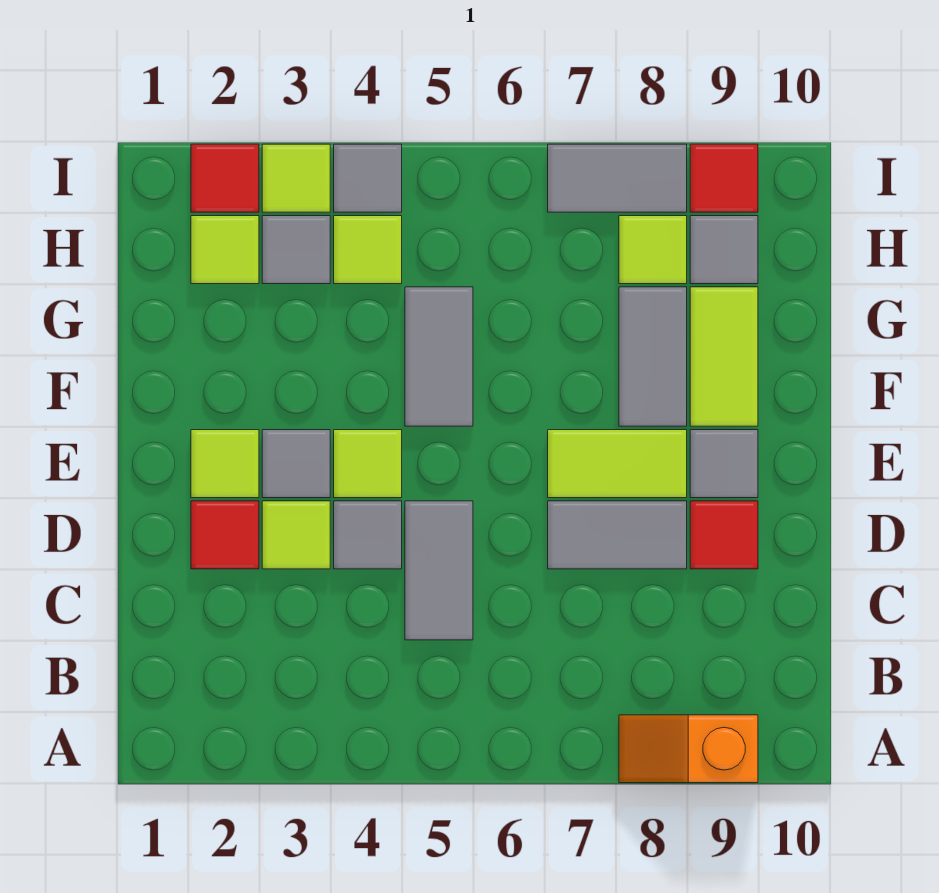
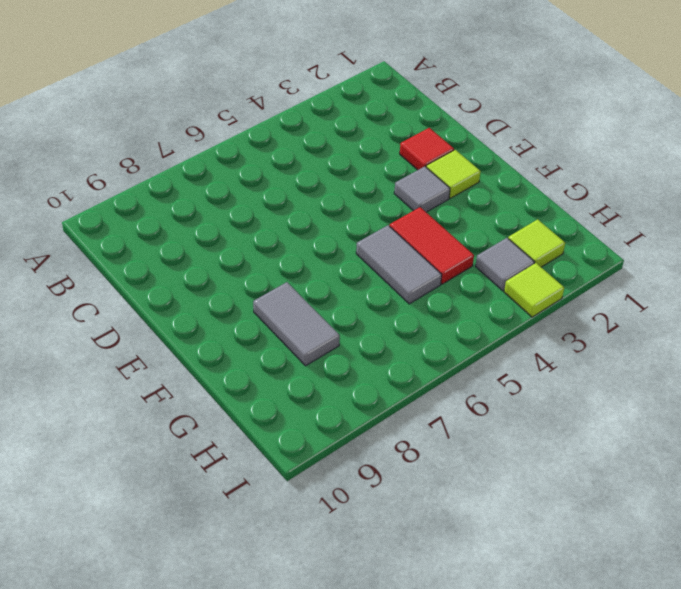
red tile F4:G4 level 1 -> none
none -> orange slope A8:A9 level 1 top 9
none -> grey tile C5:D5 level 1
none -> lime tile D3 level 1

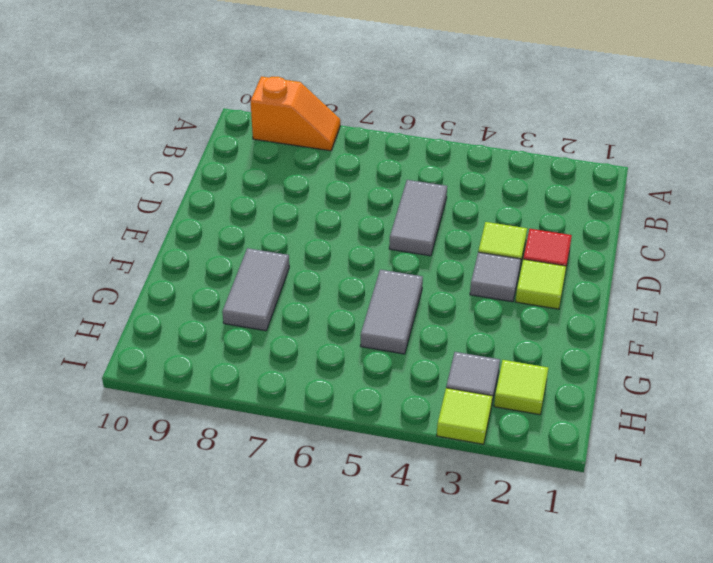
none -> grey tile D4 level 1
none -> grey tile D7:D8 level 1
none -> red tile D9 level 1

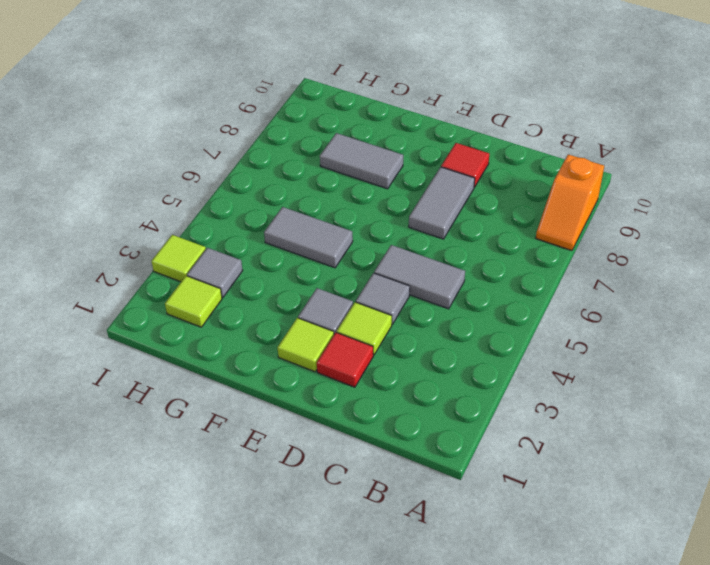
none -> lime tile E4 level 1
none -> lime tile E7:E8 level 1
none -> grey tile E9 level 1

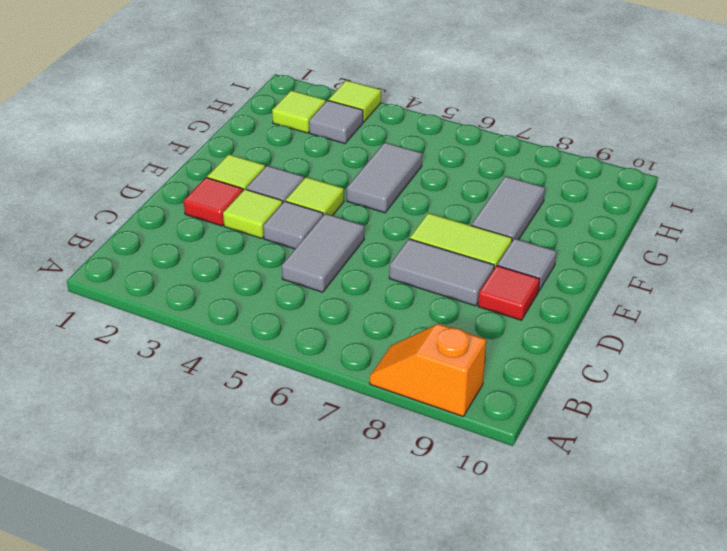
none -> lime tile F9:G9 level 1
none -> lime tile H4 level 1
none -> lime tile H8 level 1

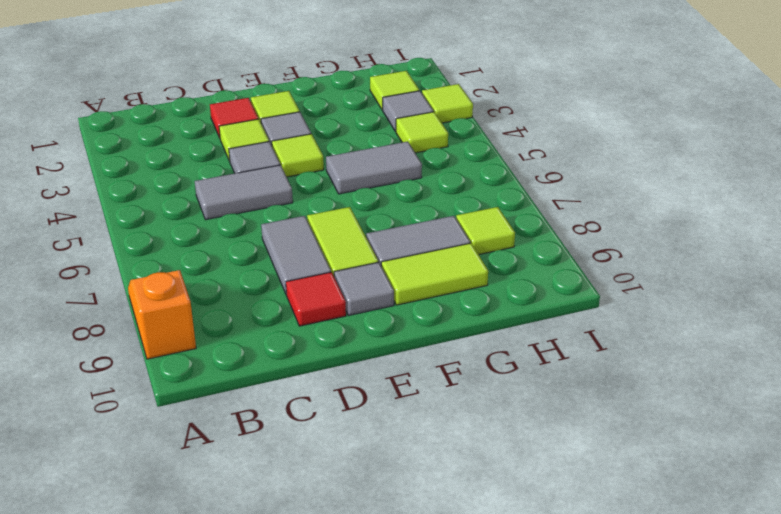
none -> grey tile H9 level 1
none -> red tile I2 level 1
none -> grey tile I4 level 1

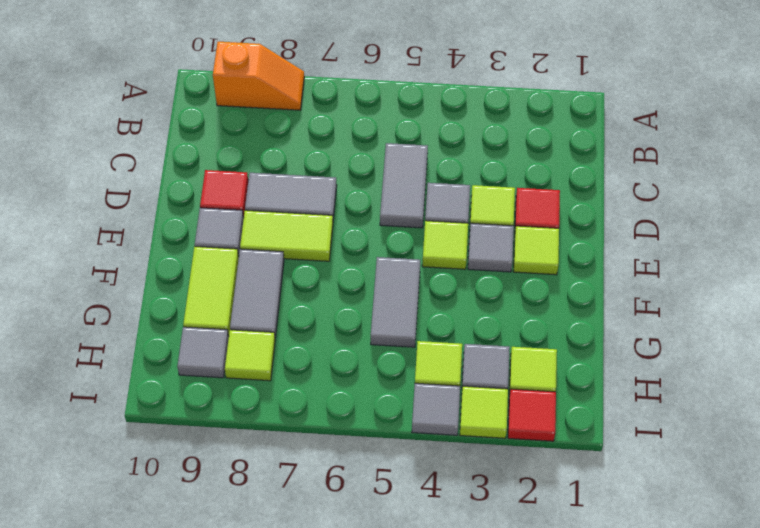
none -> grey tile I7:I8 level 1
none -> red tile I9 level 1

